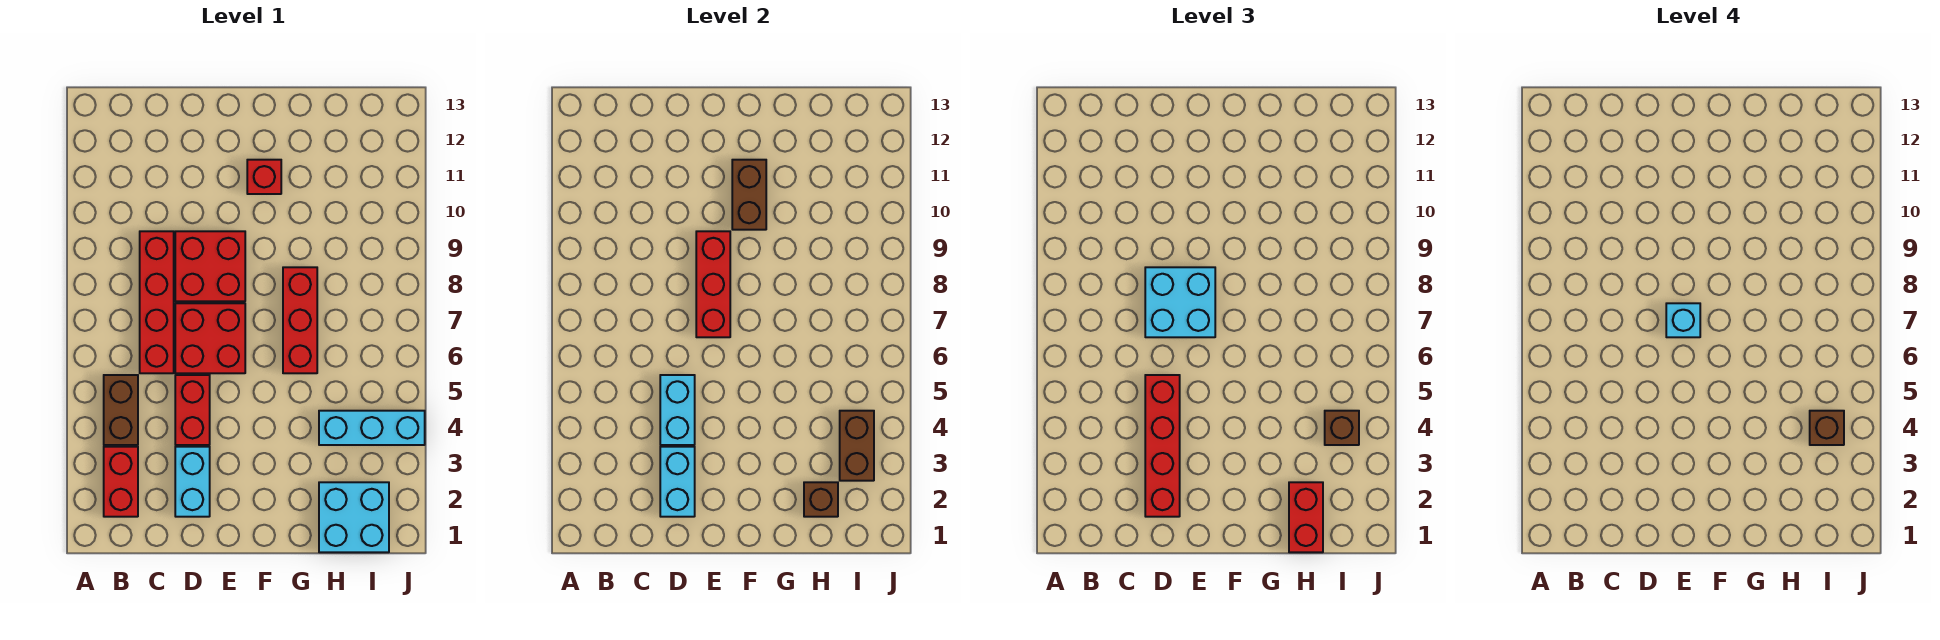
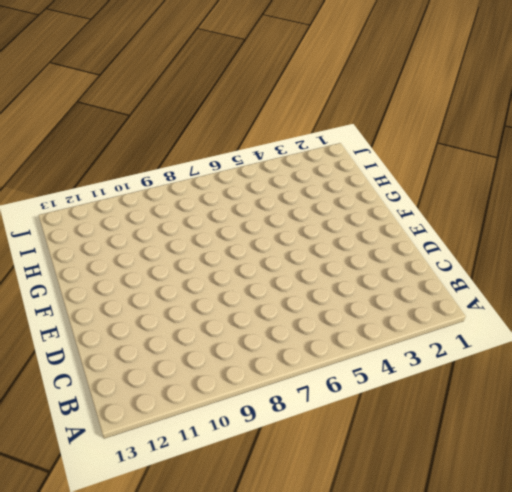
none -> red brick B2:B3 level 1
none -> brown brick B4:B5 level 1
none -> red brick C6:C9 level 1

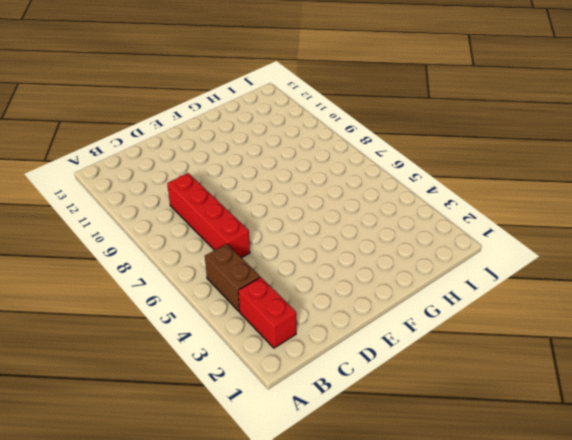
none -> cyan brick D2:D3 level 1
none -> red brick D4:D5 level 1
none -> red brick D6:E7 level 1

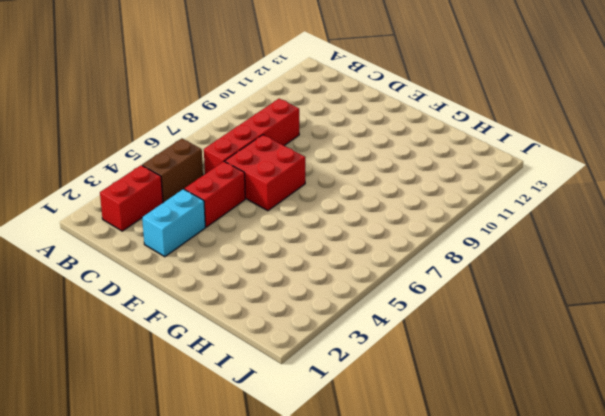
none -> red brick D8:E9 level 1
none -> red brick F11 level 1
none -> red brick G6:G8 level 1

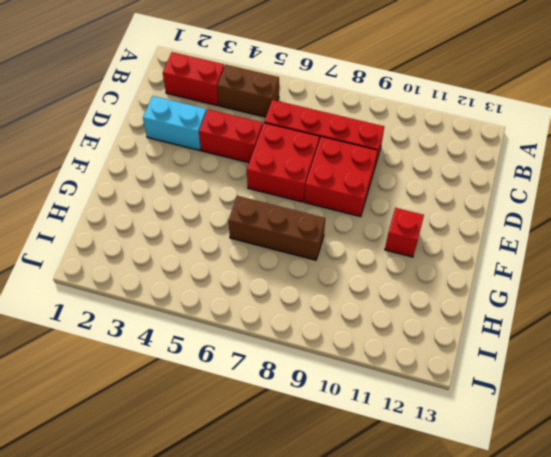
brown brick G6:G8 level 1 -> red brick G6:G8 level 1
none -> cyan brick H1:I2 level 1
none -> cyan brick H4:J4 level 1
none -> cyan brick D2:D3 level 2

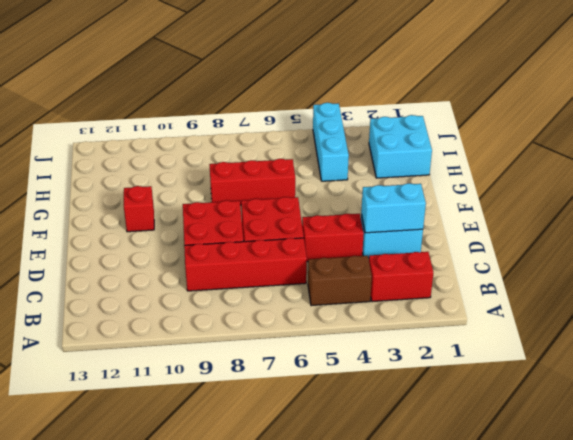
none -> cyan brick D4:D5 level 2
none -> red brick E7:E9 level 2
none -> brown brick F10:F11 level 2

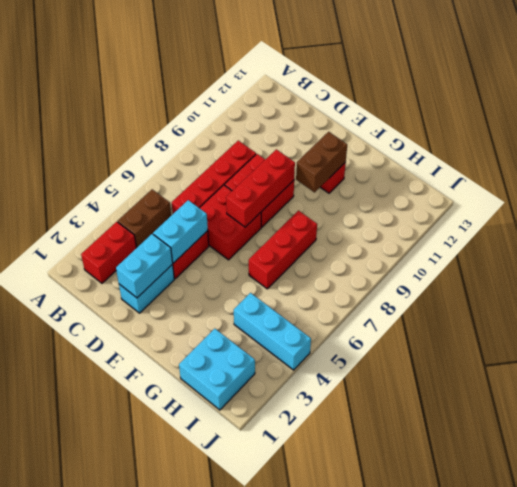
none -> brown brick H2 level 2
none -> brown brick I3:I4 level 2
none -> red brick D2:D5 level 3

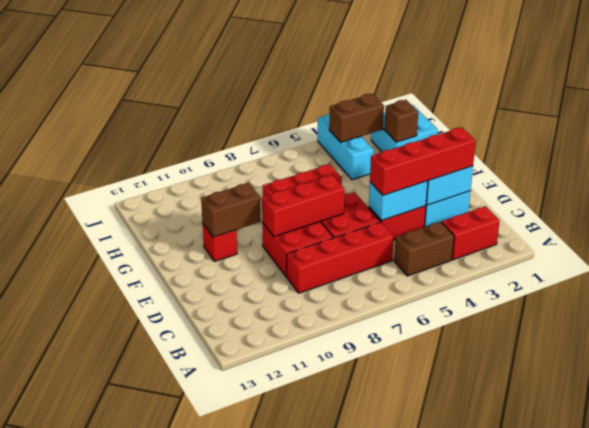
none -> cyan brick D7:E8 level 3
none -> red brick H1:H2 level 3
none -> brown brick I4 level 3

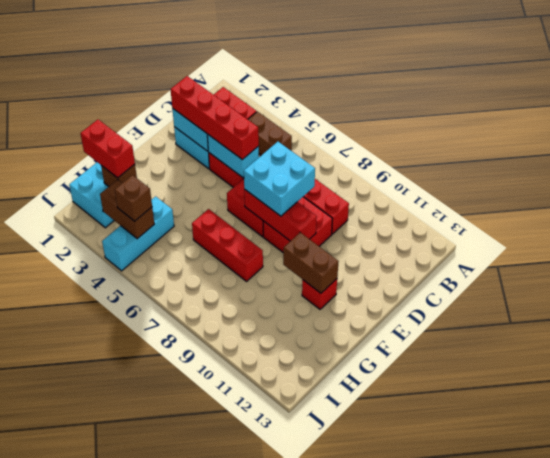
none -> cyan brick E7 level 4
none -> brown brick I4 level 4

